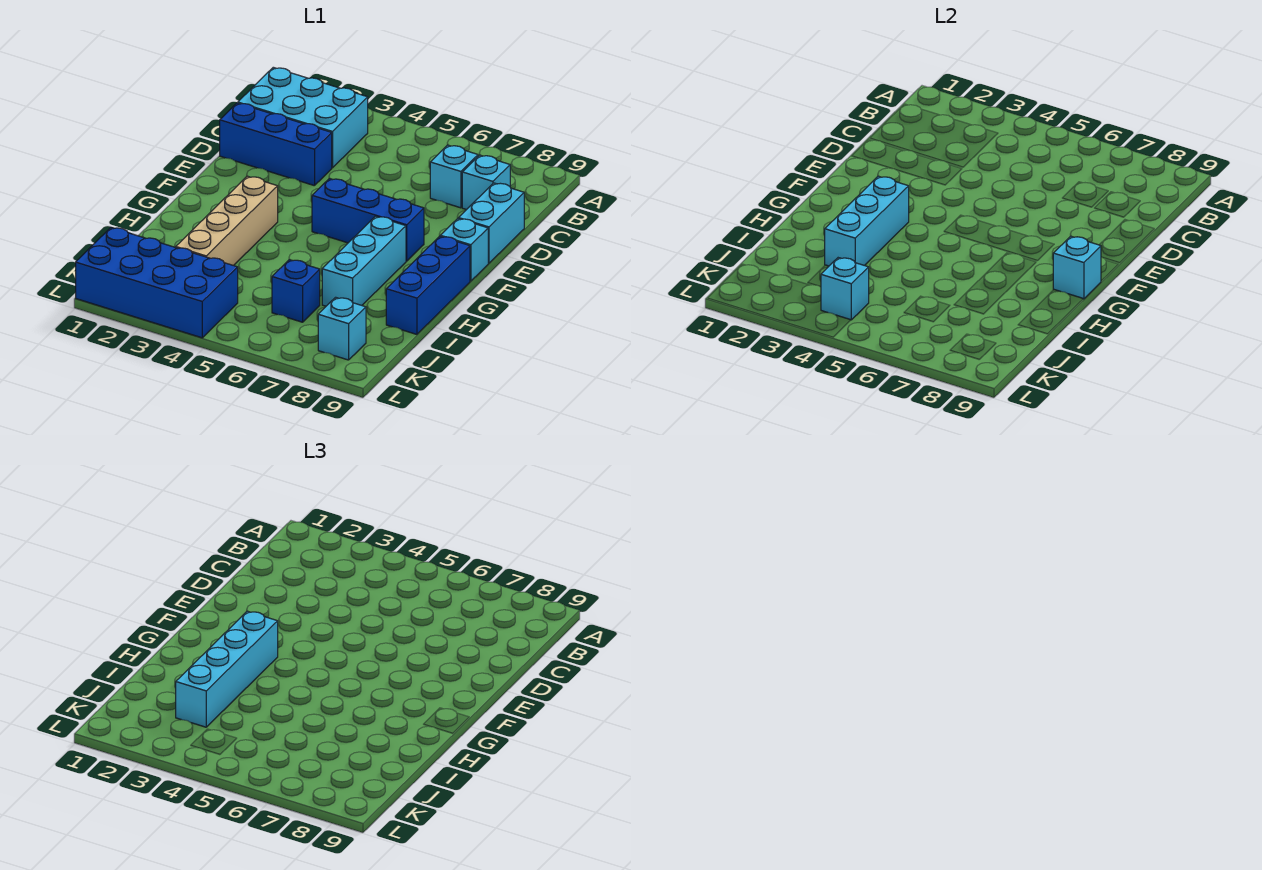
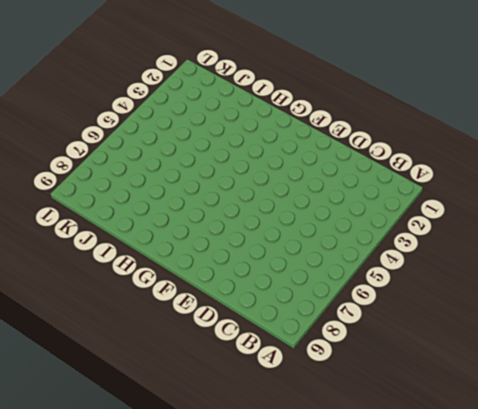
none -> cyan brick B1:C3 level 1
none -> cyan brick C7 level 1
none -> cyan brick C8 level 1

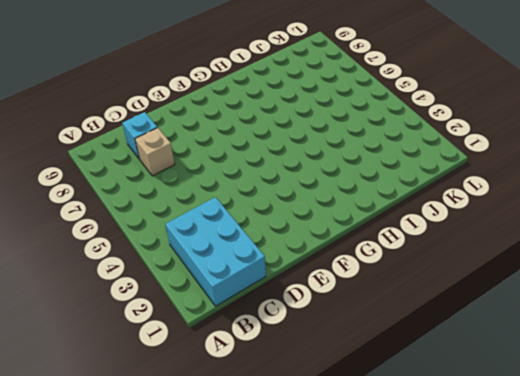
tan brick C7 level 1 -> cyan brick C7 level 1
none -> blue brick D1:D3 level 1
none -> cyan brick D9:E9 level 1
none -> blue brick F5:F7 level 1

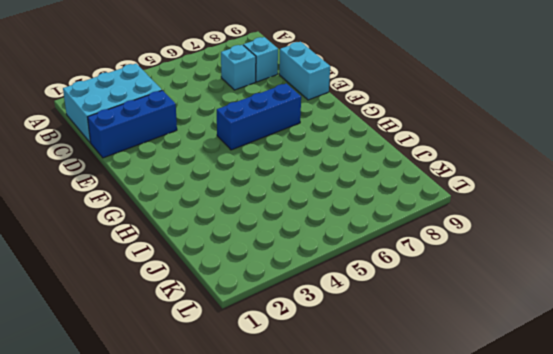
none -> cyan brick F9 level 1
none -> tan brick G3:J3 level 1
none -> cyan brick G7:I7 level 1

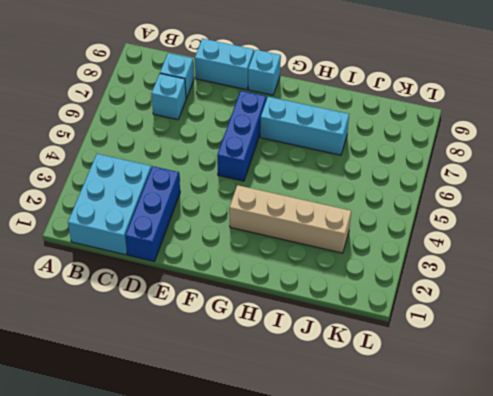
none -> blue brick G9:I9 level 1
none -> blue brick J6 level 1
none -> blue brick K1:L4 level 1

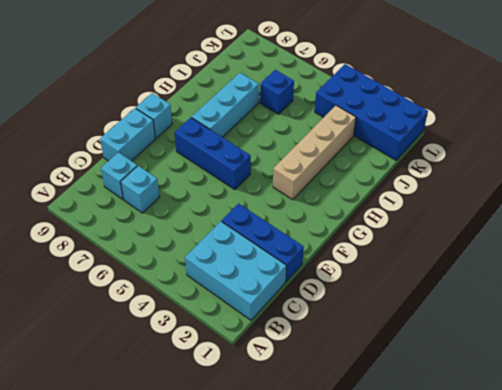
none -> blue brick G9:I9 level 1
none -> cyan brick K8 level 1
none -> cyan brick G3:I3 level 2

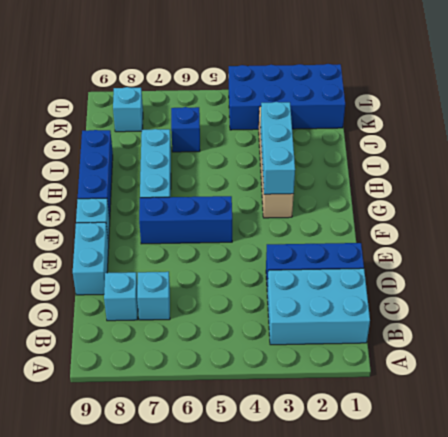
none -> cyan brick G9 level 2
none -> cyan brick K4 level 2
none -> cyan brick G3:J3 level 3

